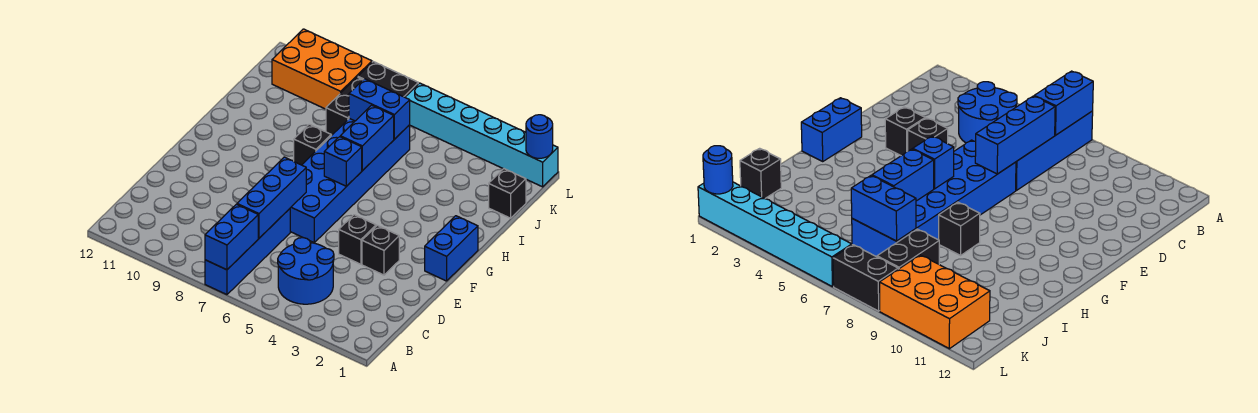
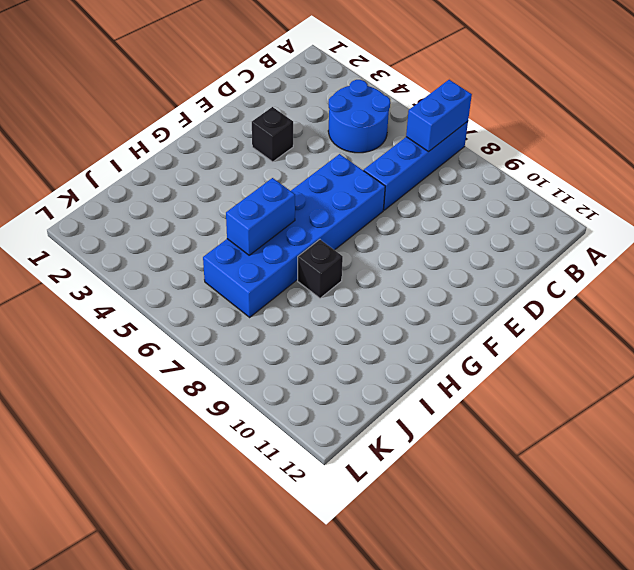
none -> black brick E4 level 1
none -> blue brick F1:G1 level 1
none -> black brick J1 level 1

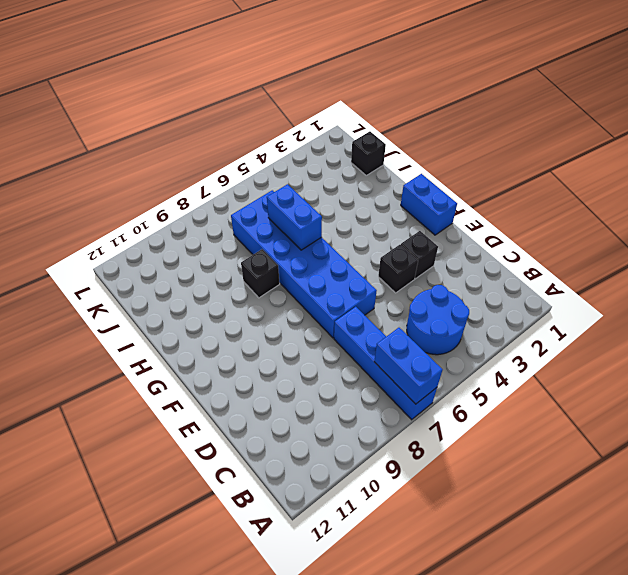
none -> black brick J8:K8 level 1
none -> orange brick K9:L11 level 1
none -> cyan brick L1:L6 level 1

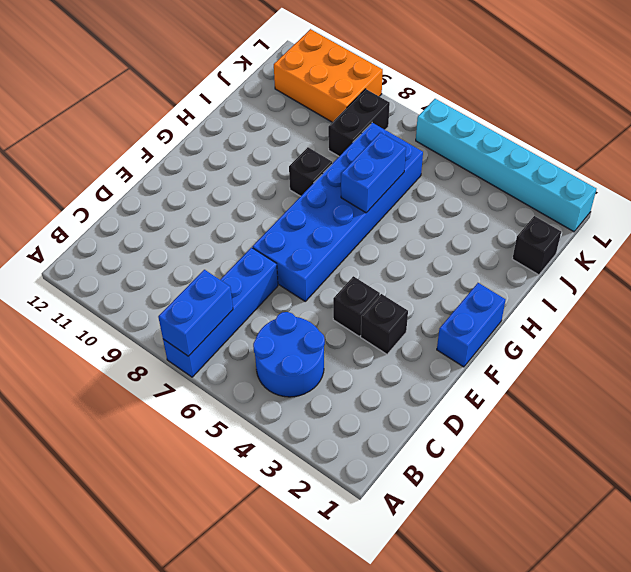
none -> black brick L7:L8 level 1
none -> blue brick C7:E7 level 2
none -> blue brick G6 level 2

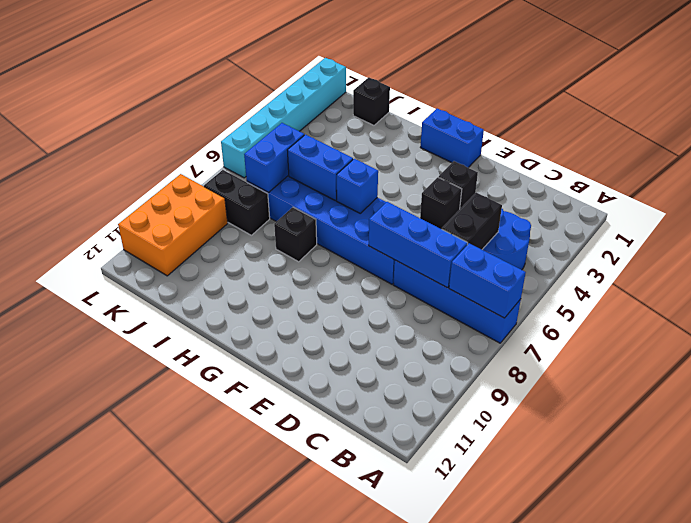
black brick C5:C6 level 2 -> black brick L7:L8 level 1
none -> blue round brick L1 level 2

